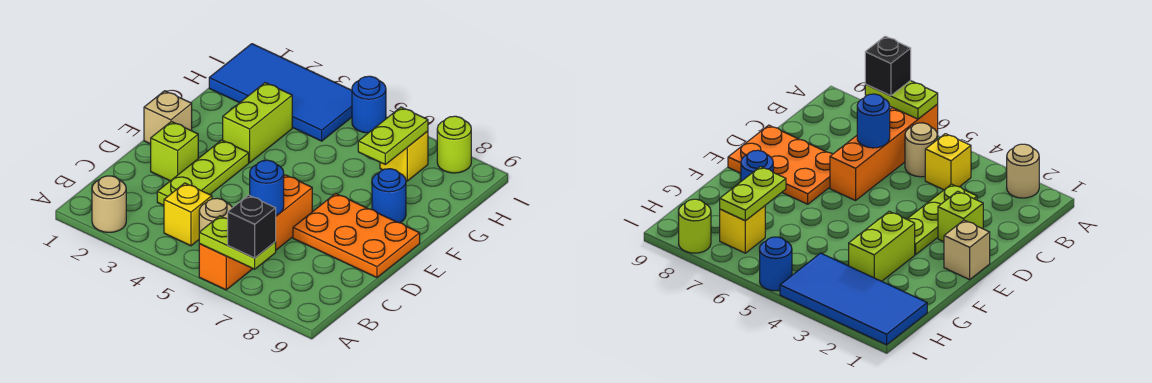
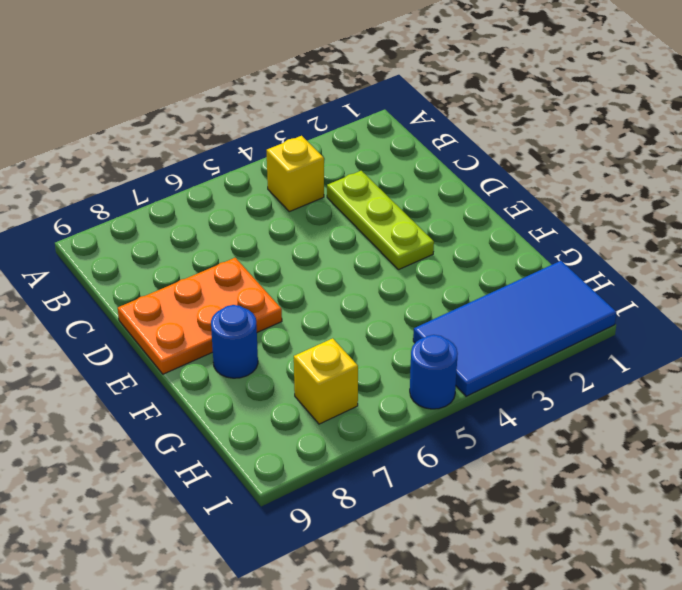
none -> tan round brick A2 level 1
none -> orange brick A6:D6 level 1
none -> tan round brick B5 level 1

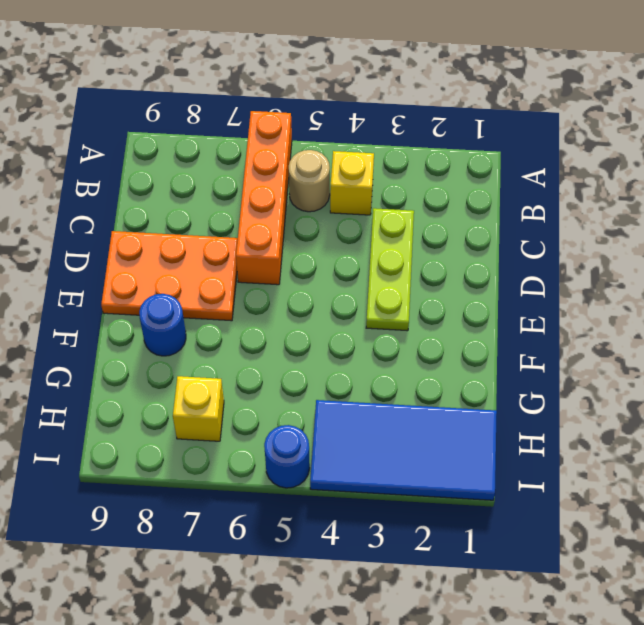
none -> tan round brick A2 level 1
none -> lime brick D2 level 1
none -> tan brick E1 level 1

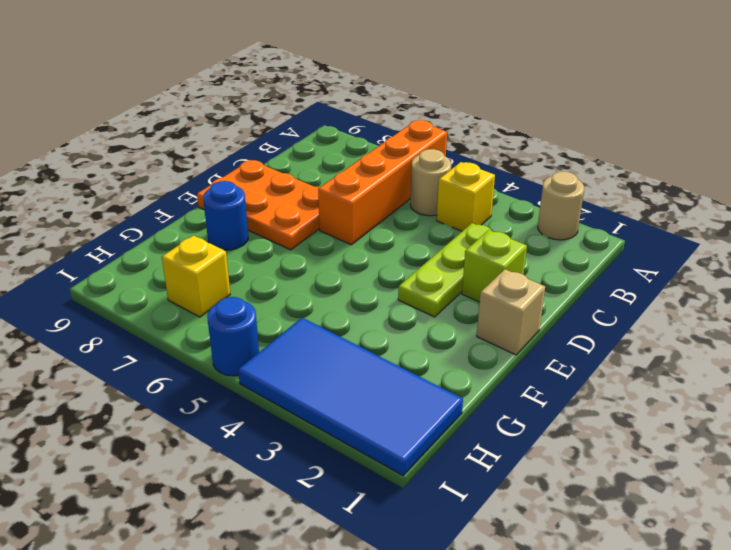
none -> lime brick F3:G3 level 1
none -> lime round brick I8 level 1
none -> lime plate A6:A7 level 2

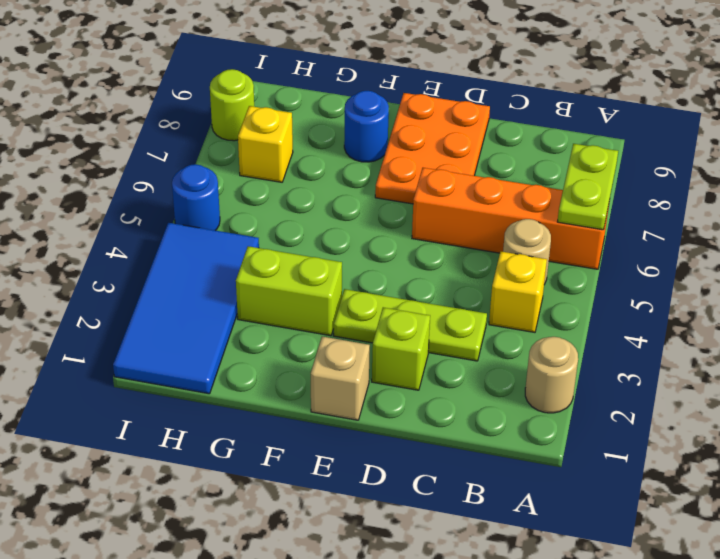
none -> blue round brick C6 level 2
none -> lime plate G7:H7 level 2
none -> black brick A7 level 3

